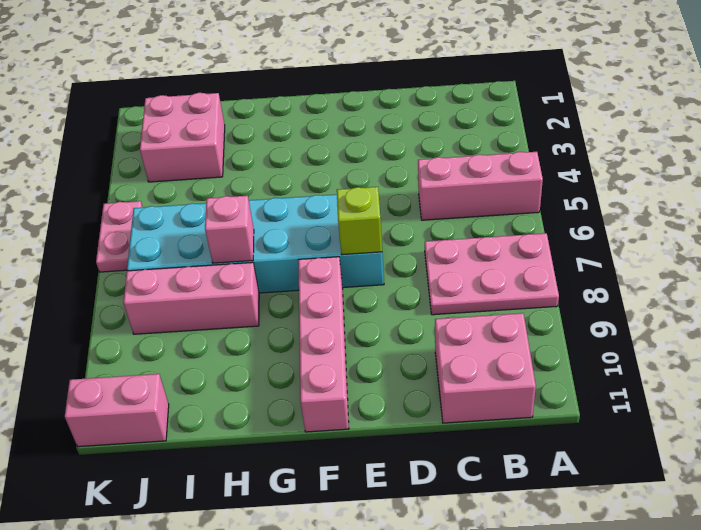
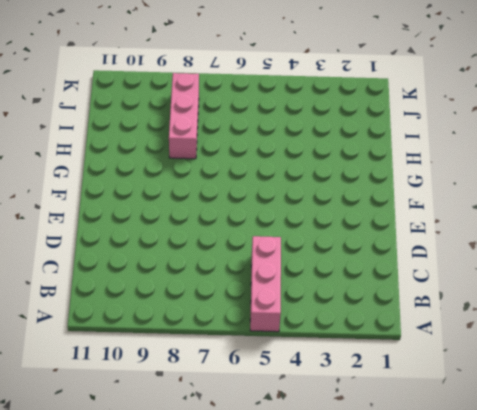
none -> pink plate A7:C8 level 1
none -> pink brick B10:C11 level 1

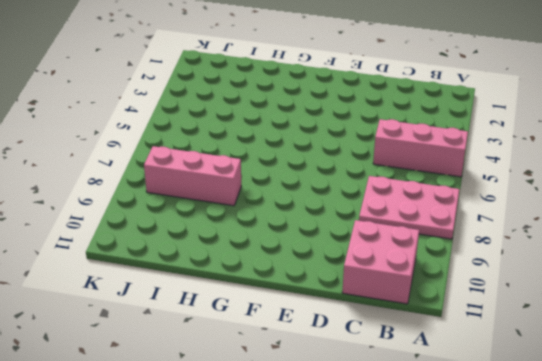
none -> cyan brick E6:J7 level 1
none -> pink brick F8:F11 level 1

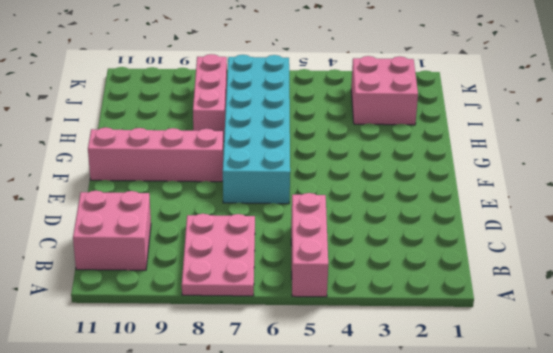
none -> pink brick J11:K11 level 1
none -> pink plate K5:K6 level 1

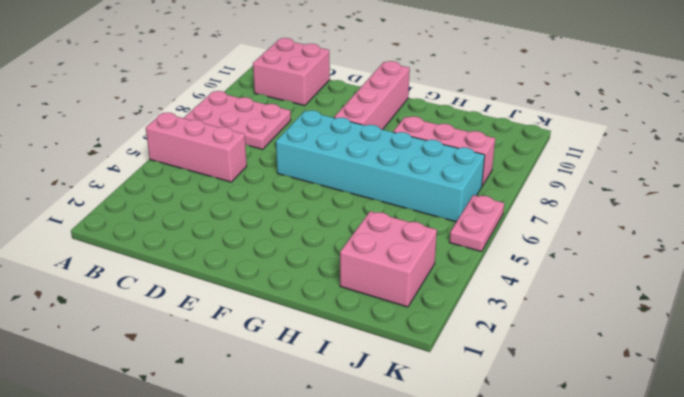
none -> pink brick J11:K11 level 1
none -> lime brick E7 level 2

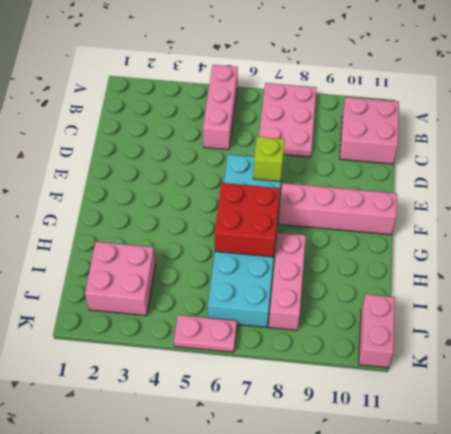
red brick G6:H7 level 2 -> pink brick H7 level 2

